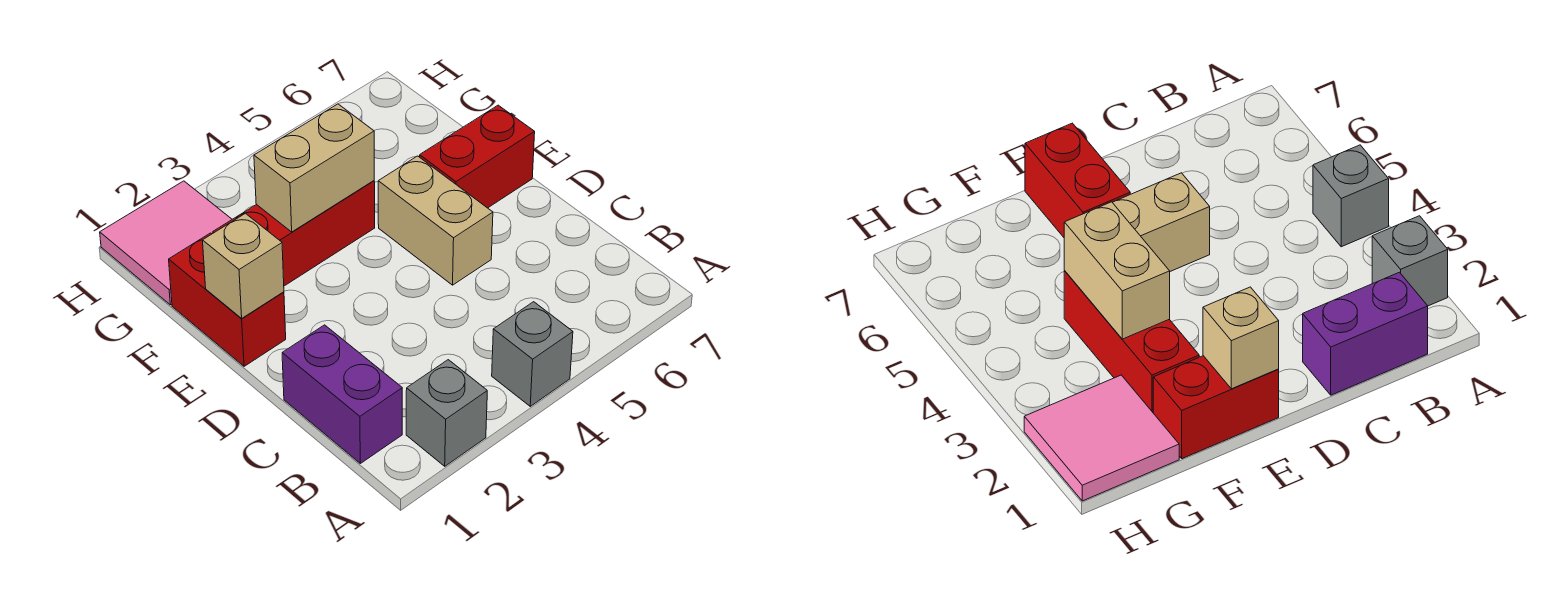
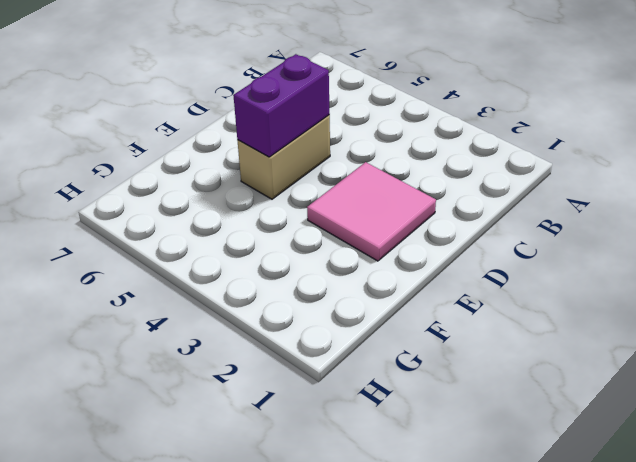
pink tile D2:E3 level 1 -> pink tile G1:H2 level 1
purple brick D5:E5 level 2 -> purple brick B1:C1 level 1
none -> grey brick A2 level 1
none -> grey brick A4 level 1

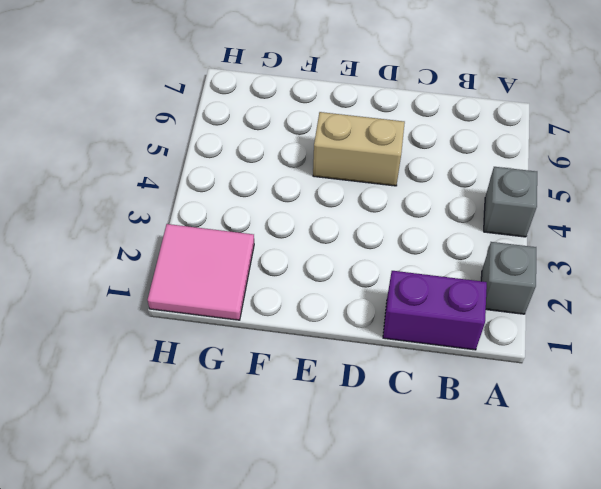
none -> red brick E1:F1 level 1
none -> red brick E6:E7 level 1

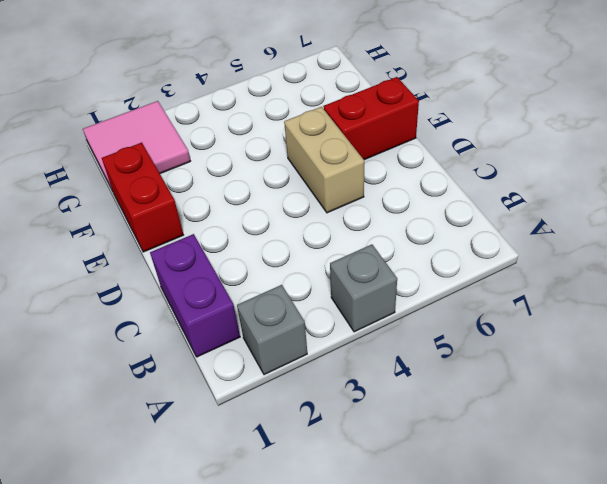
none -> red brick F2:F4 level 1
none -> tan brick E1 level 2

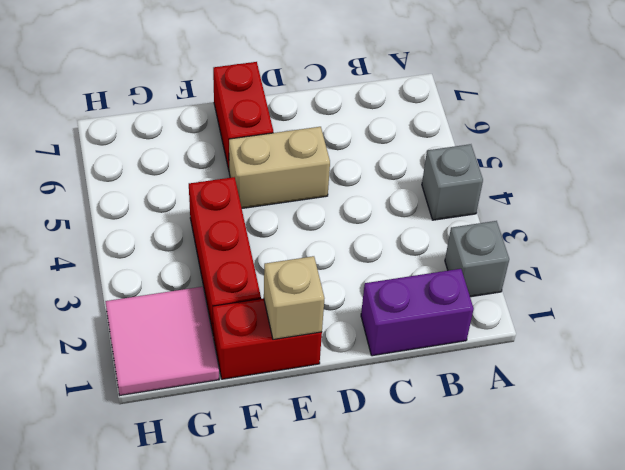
none -> tan brick F3:F4 level 2

